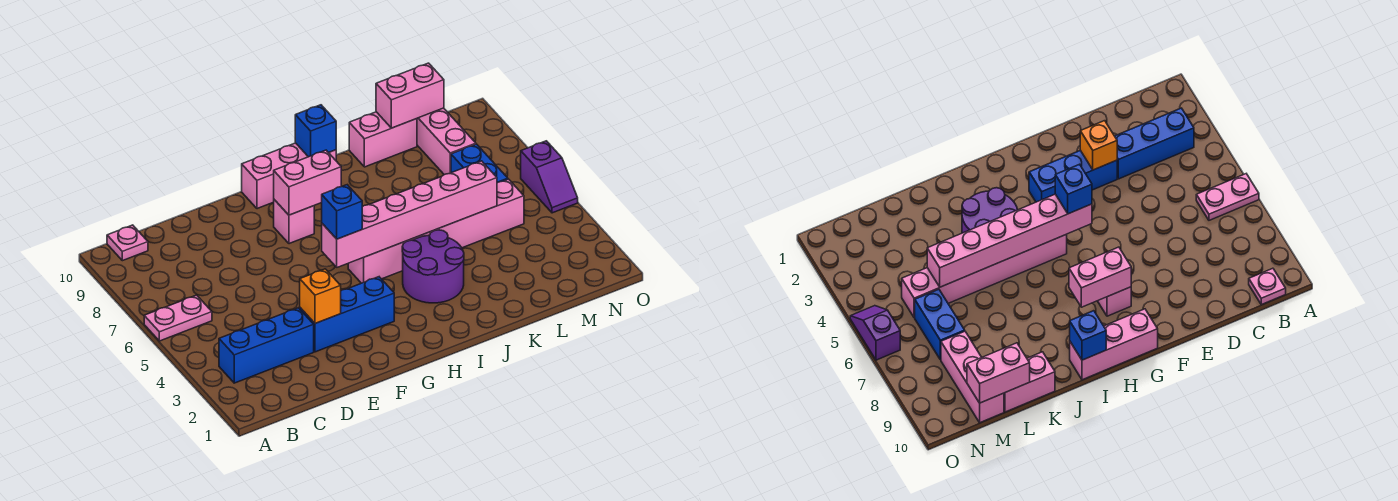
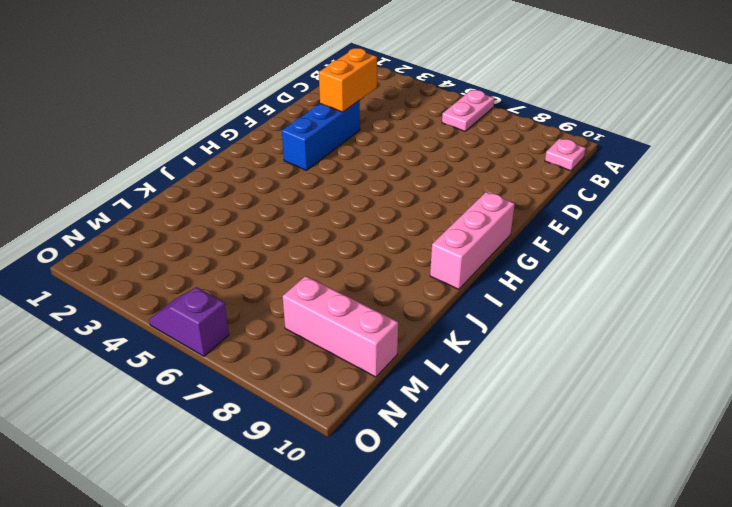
orange brick D3:E3 level 2 -> orange brick E3 level 2
none -> blue brick B3:D3 level 1
none -> pink brick G8 level 1
none -> pink brick H5:M5 level 1

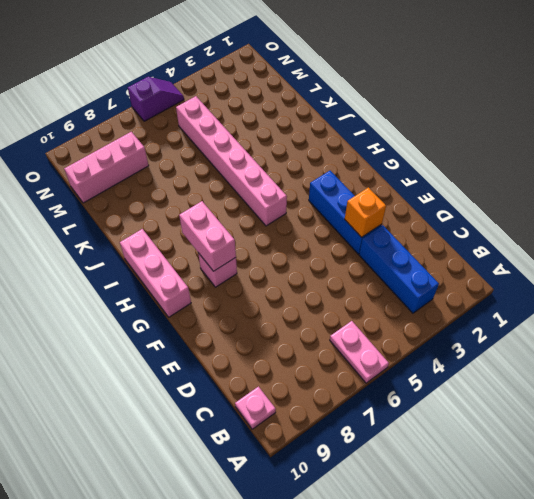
none -> purple round brick I3:J4 level 1
none -> pink brick K10:L10 level 1
none -> blue brick M6:M7 level 1

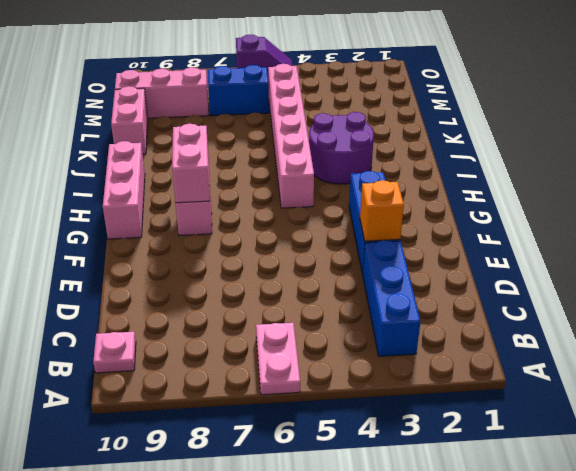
none -> pink brick G5:L5 level 2
none -> blue brick I10 level 2
none -> pink brick L10:M10 level 2

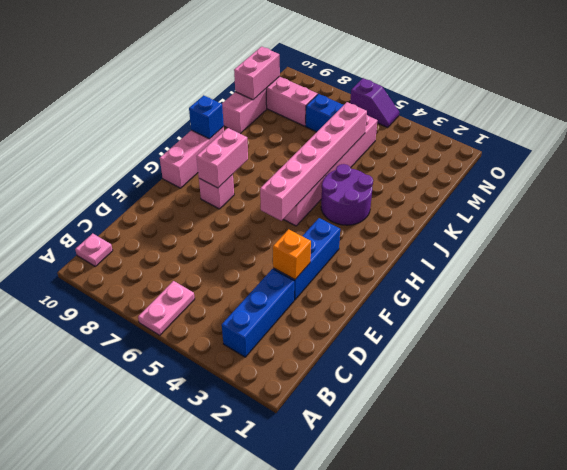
none -> blue brick G5 level 3

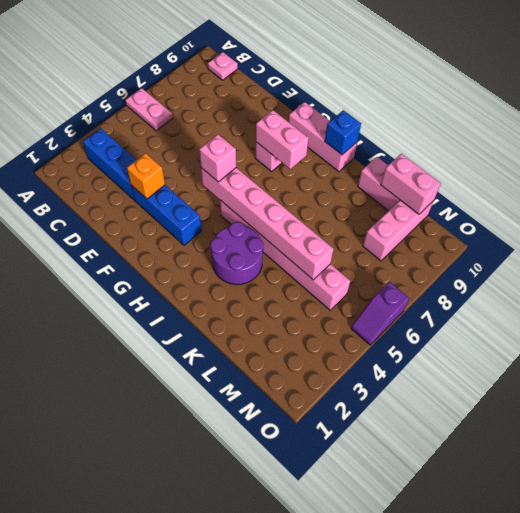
pink brick G5 level 3 -> blue brick G5 level 3
none -> blue brick M6:M7 level 1

